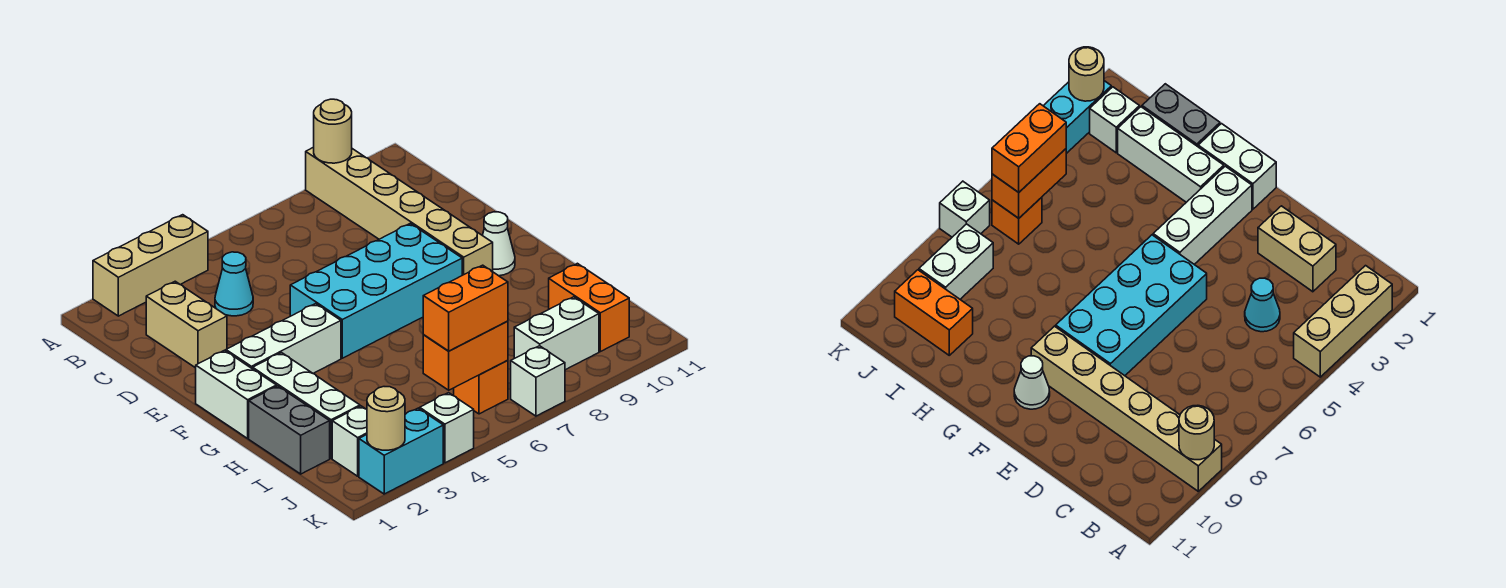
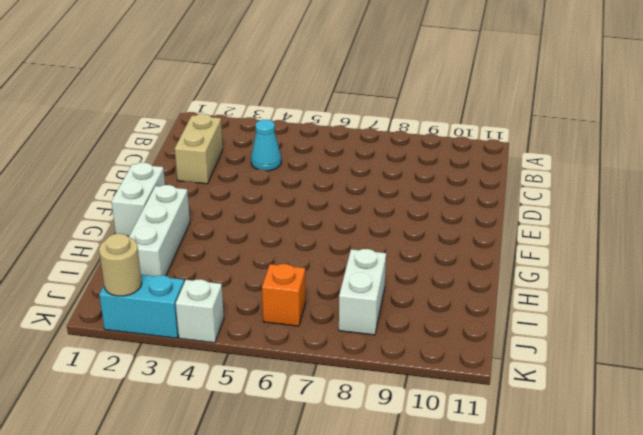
white brick I8:J8 level 1 -> white brick J8:J9 level 1
none -> tan brick A2:A4 level 1
none -> tan brick A9:F9 level 1
none -> cyan brick E5:F8 level 1

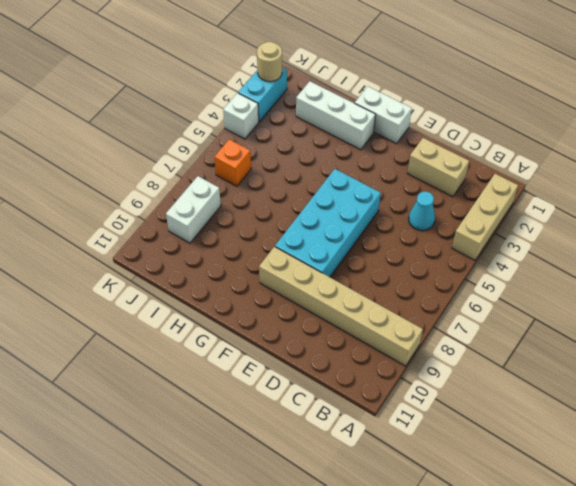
none -> white brick F2:F4 level 1
none -> white cone F10 level 1
none -> grey brick H1:I1 level 1

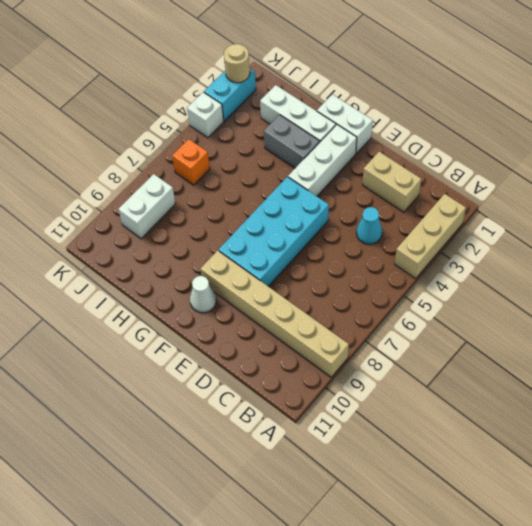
grey brick G3:H3 level 1 -> grey brick H1:I1 level 1
none -> orange brick I10:J10 level 1
none -> white brick J2 level 1
none -> white brick K7 level 1

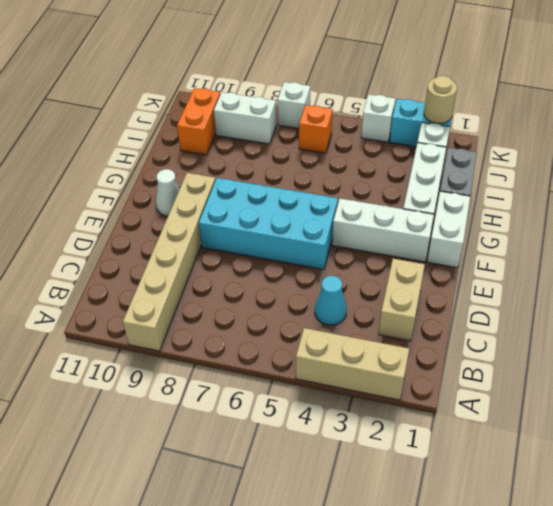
none -> tan round brick A9 level 2
none -> orange brick J5:J6 level 2
none -> orange brick J5:J6 level 3

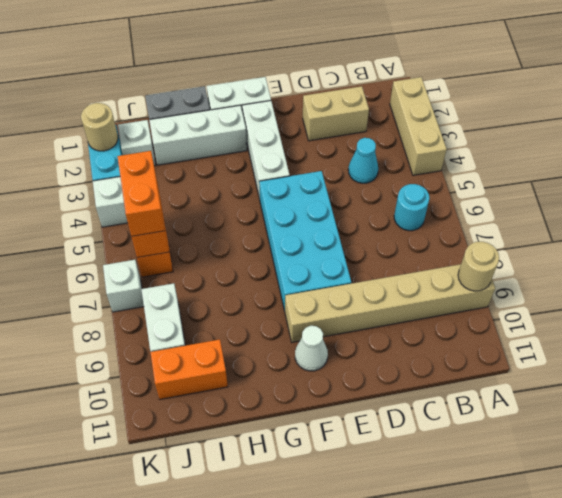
cyan round brick B6 level 1 -> none

